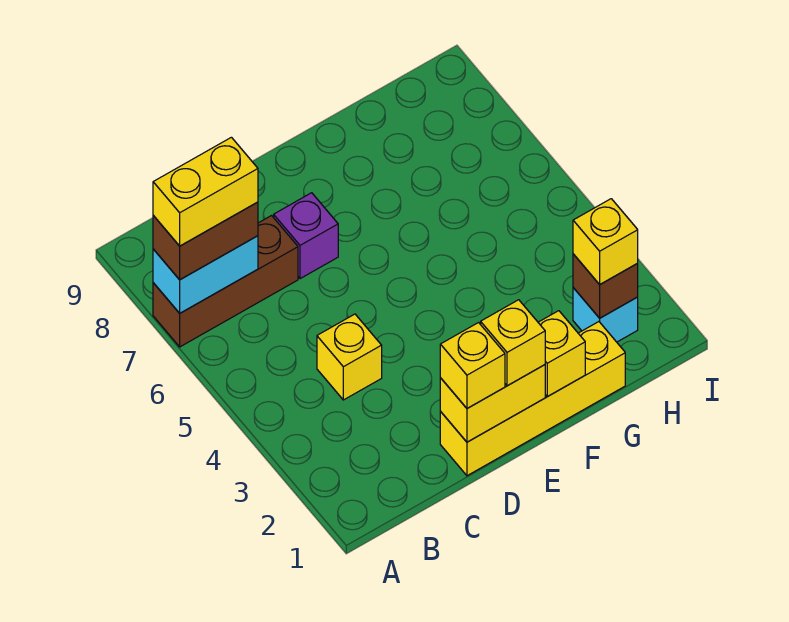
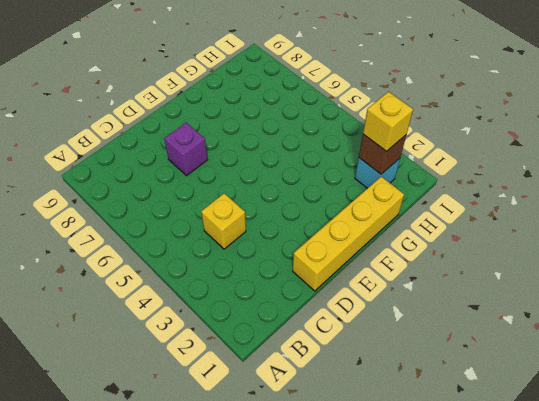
none -> brown brick A7:C7 level 1
none -> cyan brick A7:B7 level 2
none -> yellow brick D1:E1 level 2

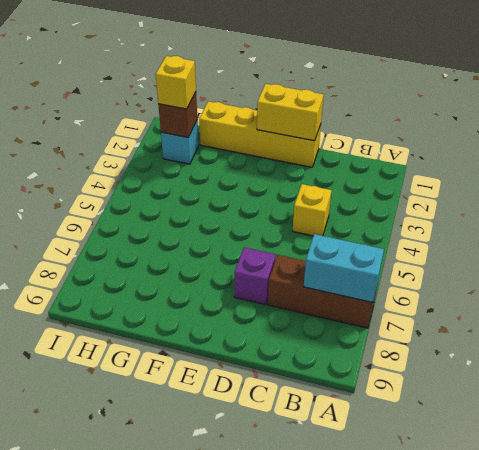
none -> yellow brick F1 level 2
none -> brown brick A7:B7 level 3
none -> yellow brick D1 level 3

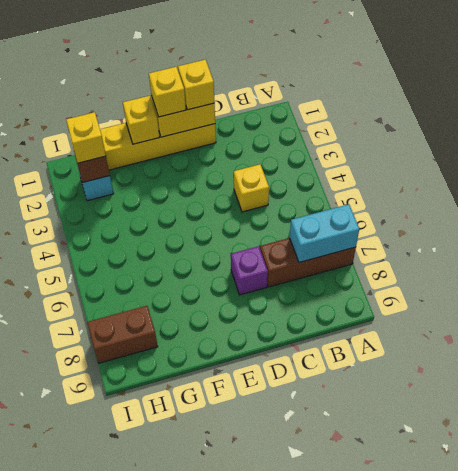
brown brick H8:I8 level 1 -> brown brick A7:B7 level 3
none -> yellow brick A7:B7 level 4

